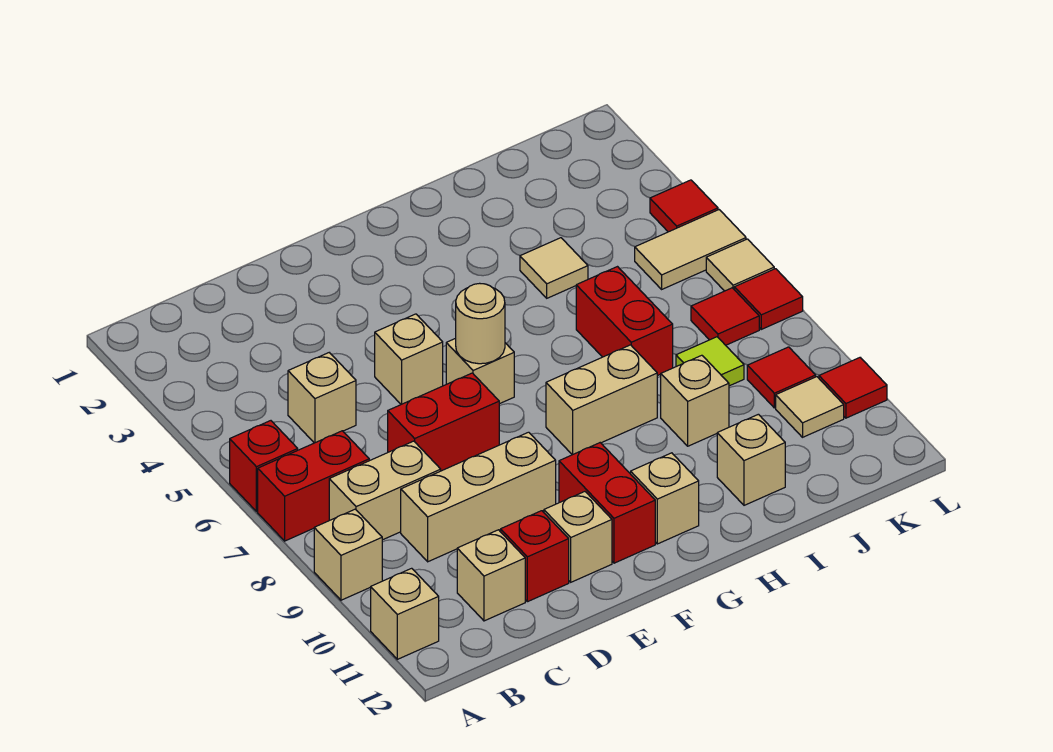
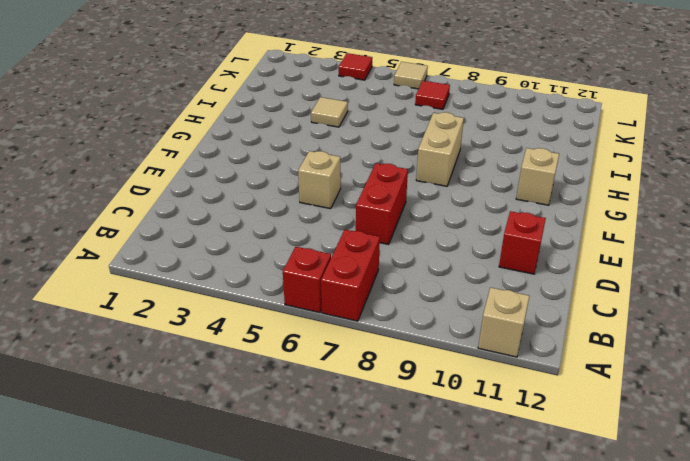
none -> tan brick A9 level 1
none -> tan brick B8:C8 level 1
none -> tan brick C5 level 1
none -> tan brick C9:E9 level 1

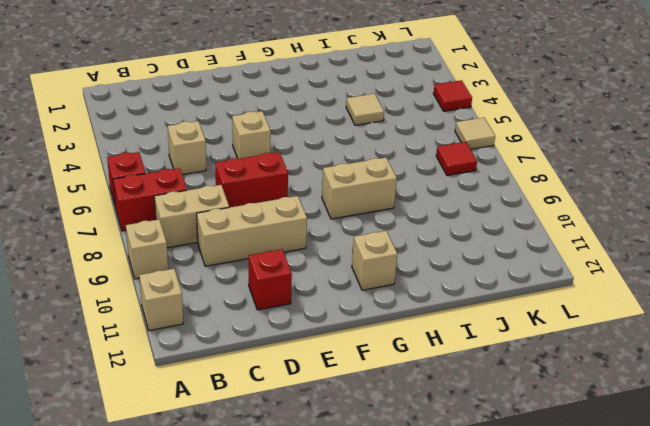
none -> tan brick C11 level 1
none -> tan brick E11 level 1
none -> tan brick F6 level 1
none -> red brick F10:F11 level 1

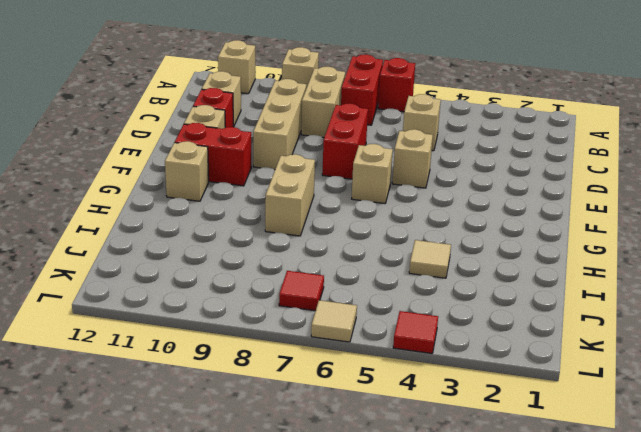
none -> red brick I6:I7 level 1
none -> tan brick I9 level 1
none -> tan brick I11 level 1
none -> lime tile J8 level 1

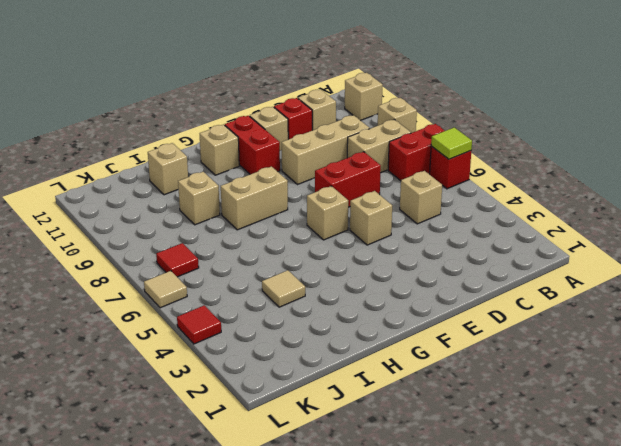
lime tile A6 level 2 -> lime tile J8 level 1
none -> red brick I6:I7 level 1
none -> tan tile K5:L5 level 1
none -> red tile K9 level 1
none -> tan tile K10 level 1

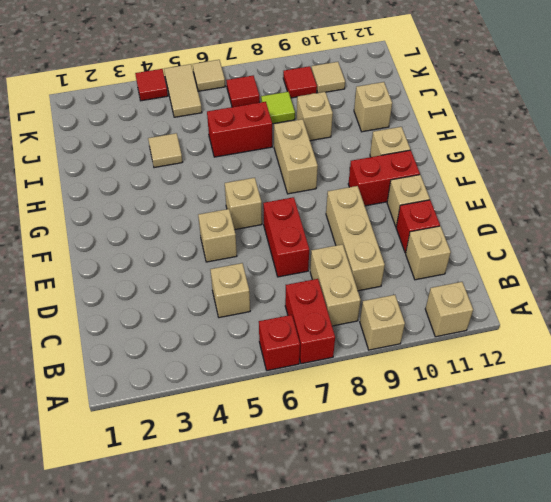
none -> red tile L7 level 1
none -> red tile L10 level 1
none -> tan round brick F6 level 2

